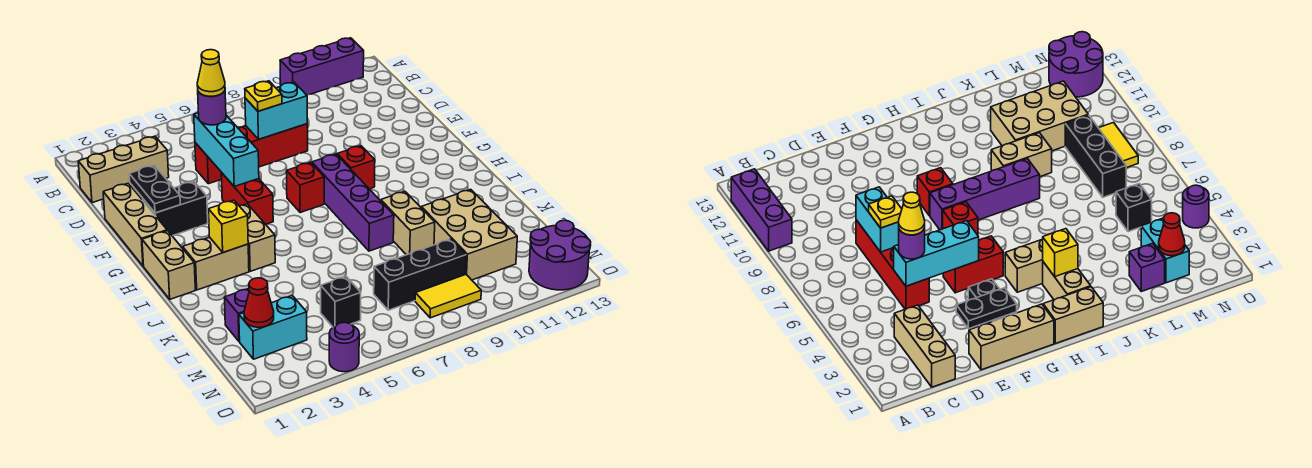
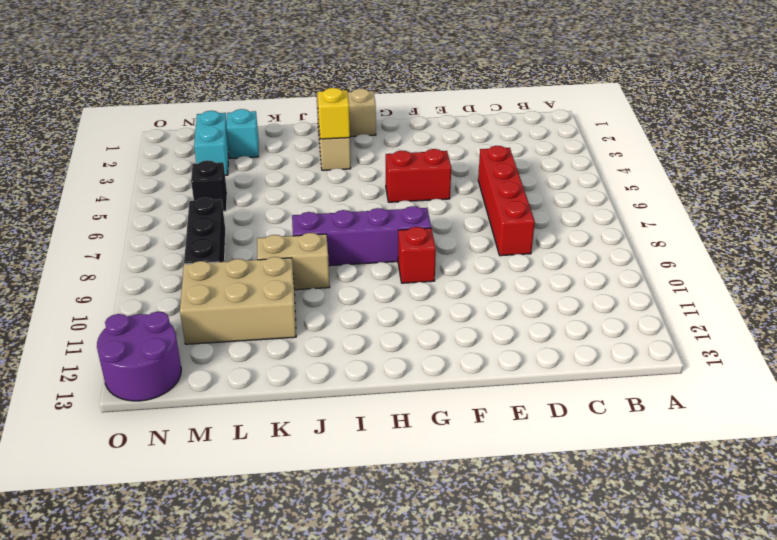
cyan brick L2 level 1 -> purple brick L2 level 1
none -> purple brick A10:A12 level 1
none -> tan brick C1:C3 level 1
none -> tan brick E1:G1 level 1

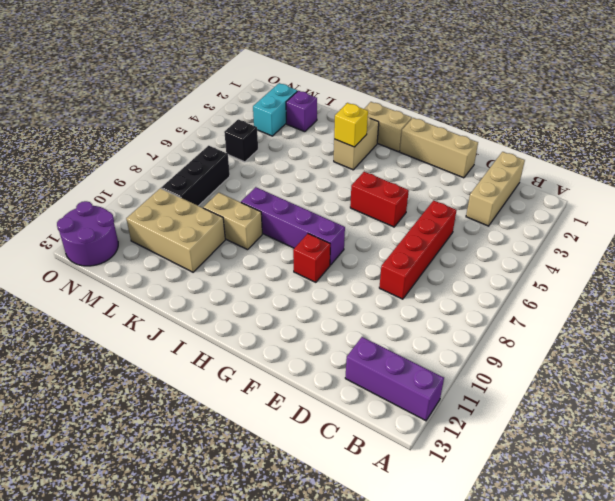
purple brick A12:C12 level 1 -> purple brick A10:A12 level 1
none -> black brick F2:F3 level 1
none -> red brick G7 level 1
none -> tan brick H4:I4 level 1

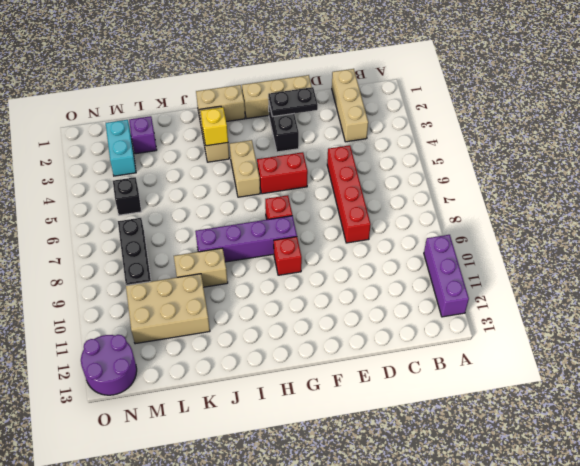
tan brick H4:H5 level 1 -> tan brick H4:I4 level 1
none -> yellow tile N8:N9 level 1
none -> purple round brick O4 level 1
none -> cyan brick D5:F5 level 2

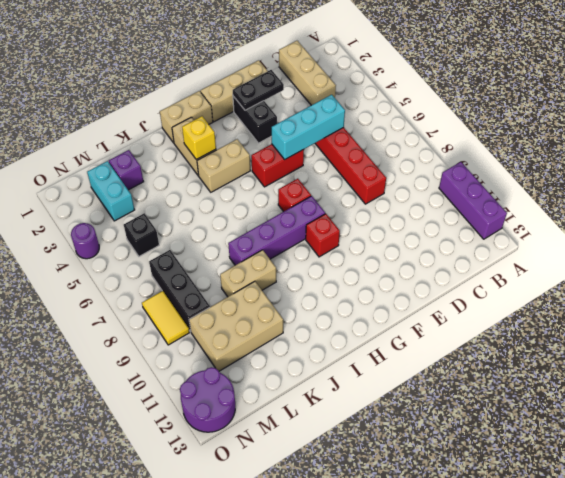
none -> cyan brick D7:D8 level 2
none -> red cone M2 level 2
none -> purple round brick D5 level 3

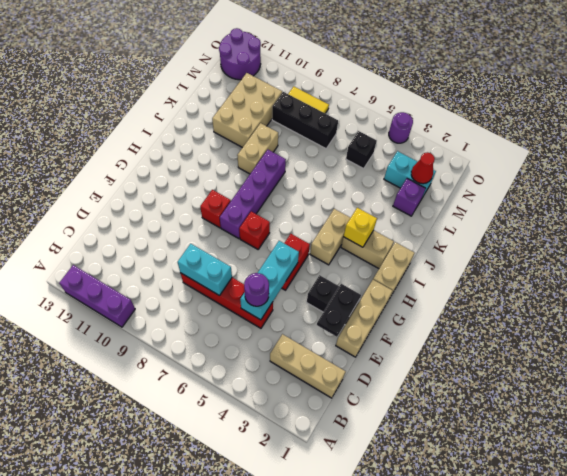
none -> yellow plate D7 level 3
none -> yellow cone D5 level 4

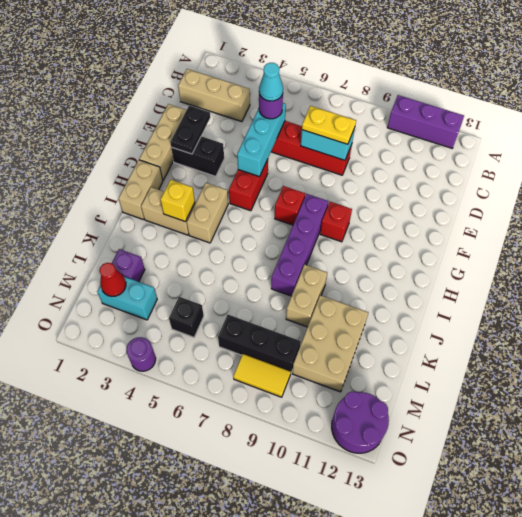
cyan cone D5 level 4 -> yellow cone D5 level 4
yellow plate D7:D8 level 3 -> yellow plate D7 level 3

